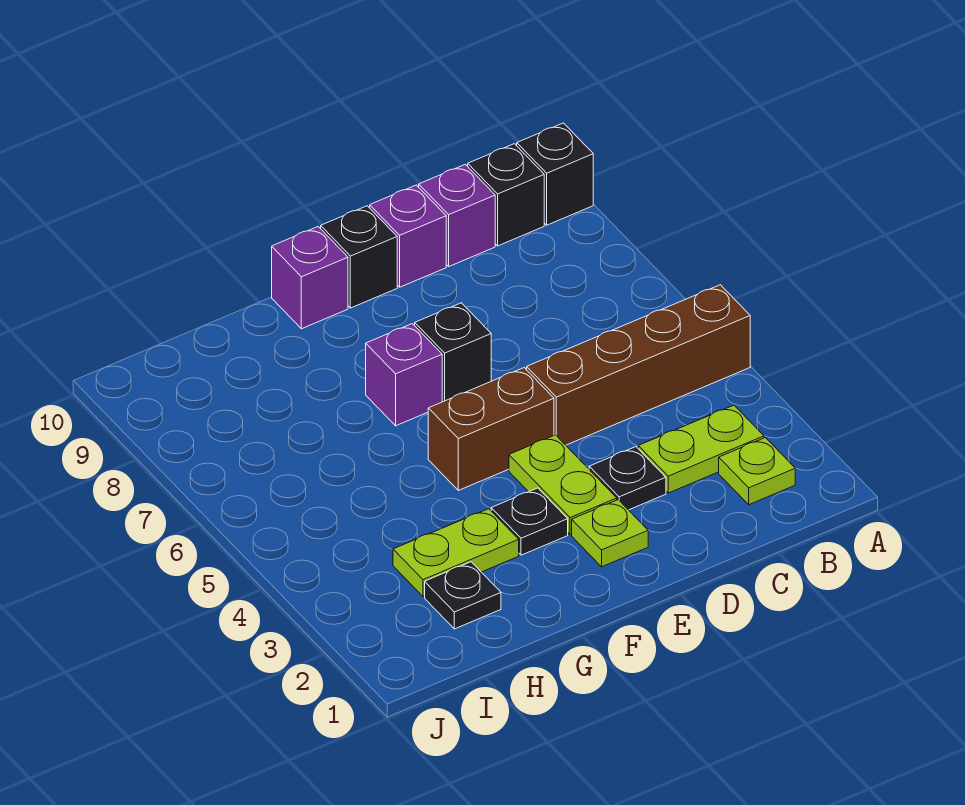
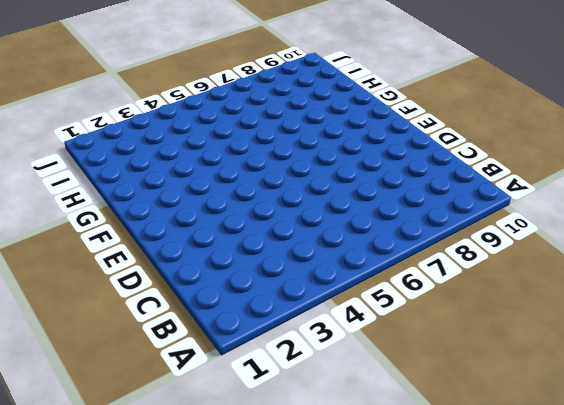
none -> brown brick A5:D5 level 1
none -> black brick A10 level 1
none -> lime plate B2 level 1

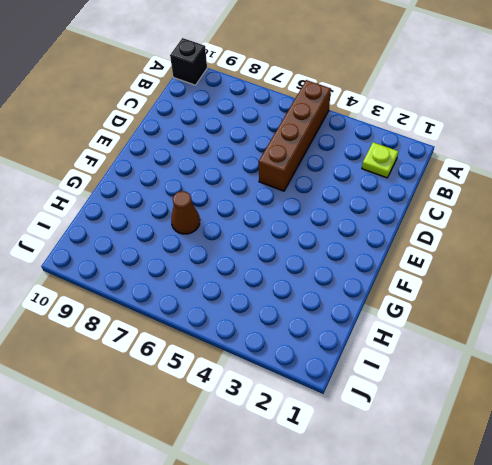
brown cone G7 level 1 -> none
none -> lime plate B3:C3 level 1
none -> black brick B10 level 1
none -> purple brick C10 level 1

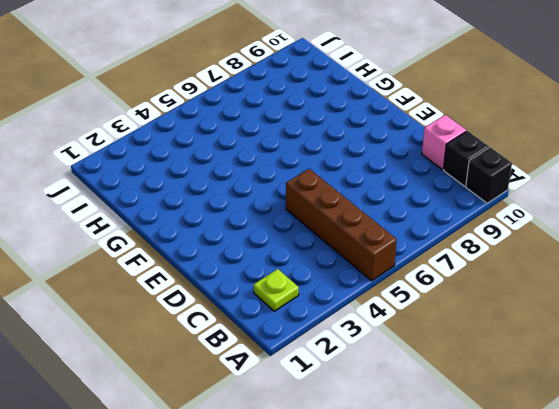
pink brick C10 level 1 -> purple brick C10 level 1
none -> lime plate B3:C3 level 1
none -> black plate D3 level 1
none -> purple brick D10 level 1

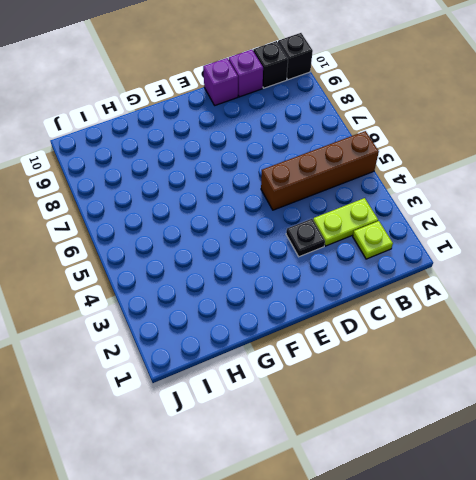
none -> lime plate E2 level 1
none -> lime plate E3:E4 level 1
none -> brown brick E5:F5 level 1

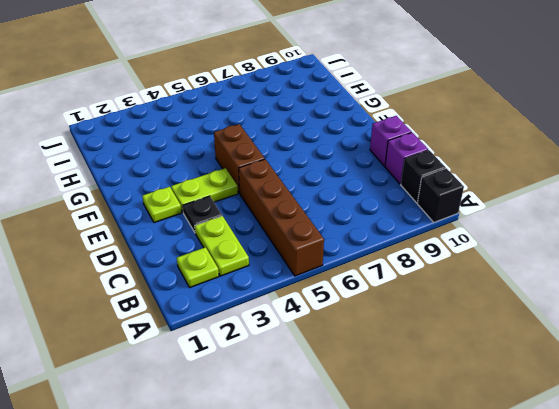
none -> black brick E7 level 1
none -> black brick E10 level 1
none -> black plate F3 level 1

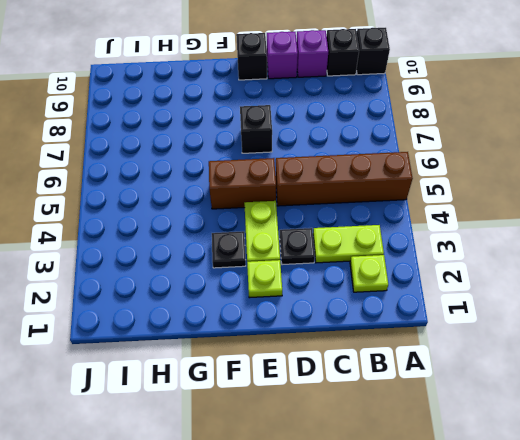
none -> purple brick F7 level 1
none -> purple brick F10 level 1
none -> lime plate G3:H3 level 1

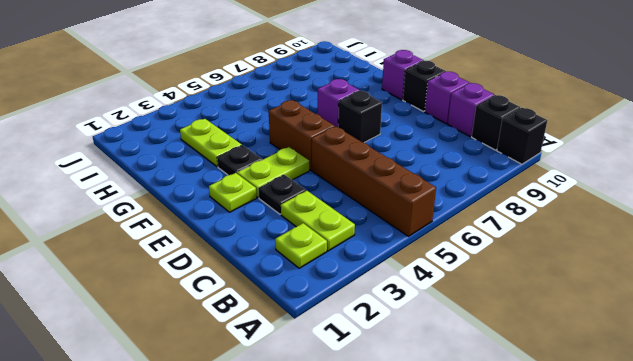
none -> black plate H2 level 1

